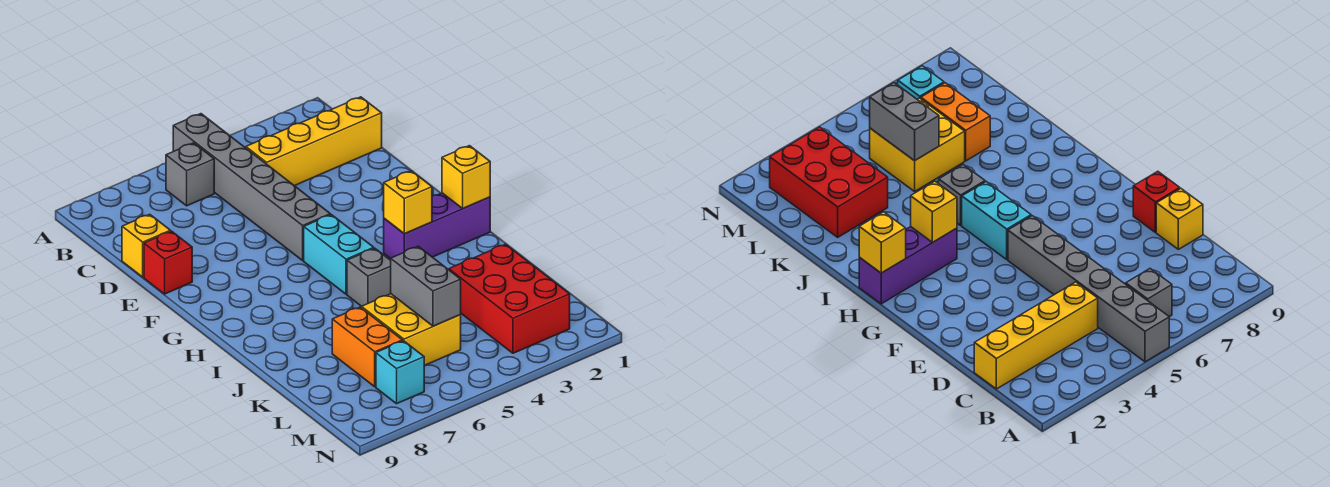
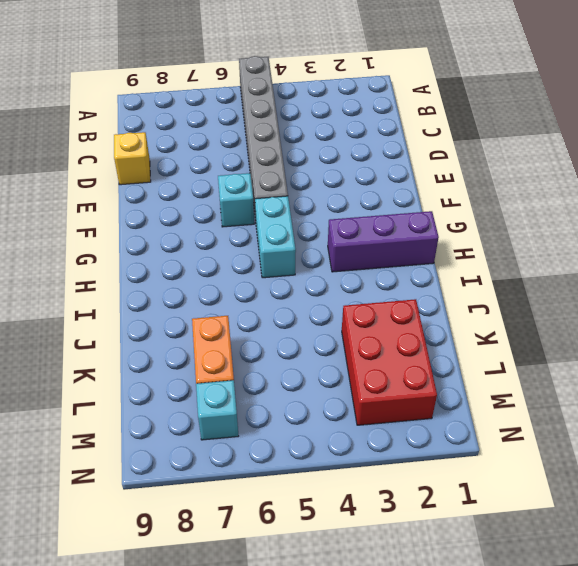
cyan brick F6 level 1 -> none
none -> grey brick B6 level 1
none -> yellow brick C1:C4 level 1
none -> red brick E9 level 1

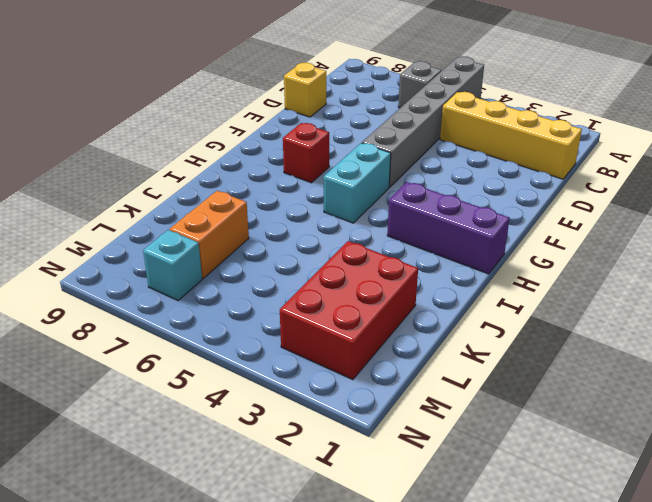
red brick G7 level 1 -> red brick E9 level 1
none -> grey brick I5 level 1
none -> yellow brick K5:L6 level 1
none -> yellow brick H1 level 2

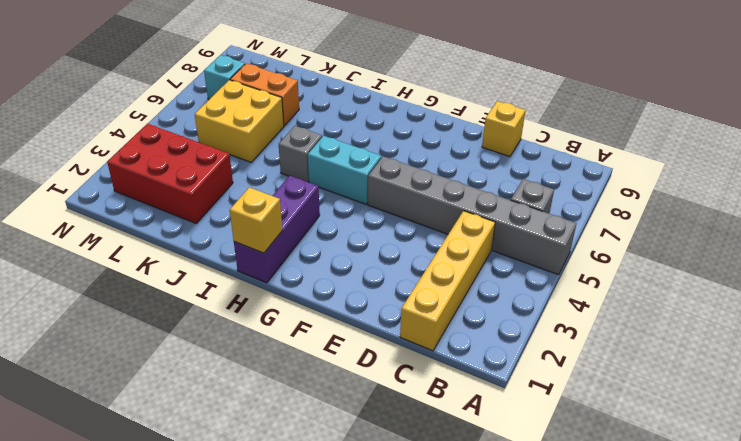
none -> red brick E9 level 1
none -> yellow brick H3 level 2
none -> grey brick K5:L5 level 2

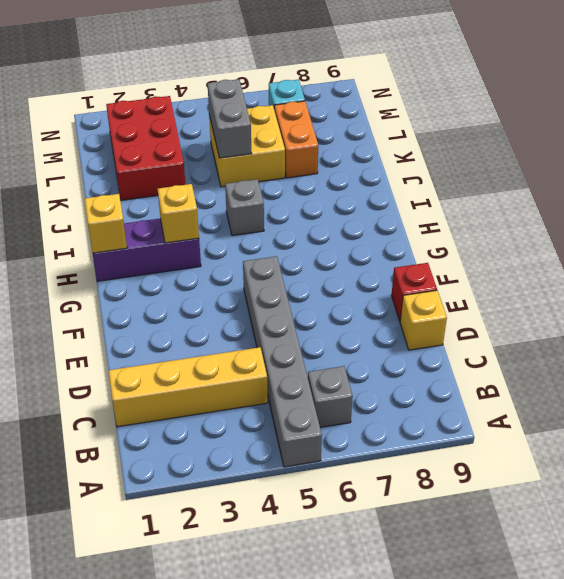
none -> cyan brick G5:H5 level 1

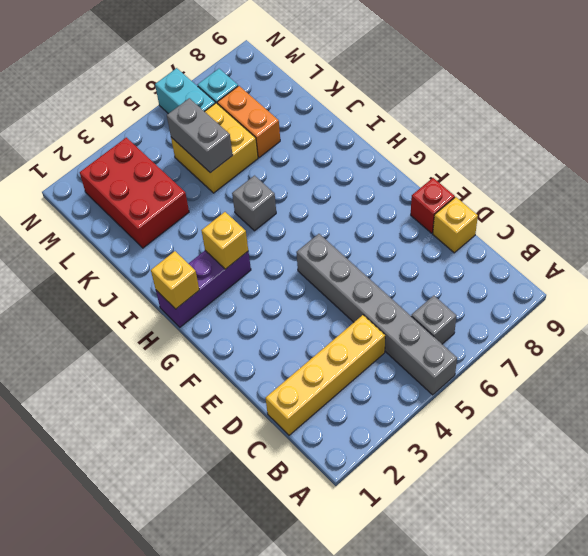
cyan brick M6:N6 level 1 -> cyan brick G5:H5 level 1

